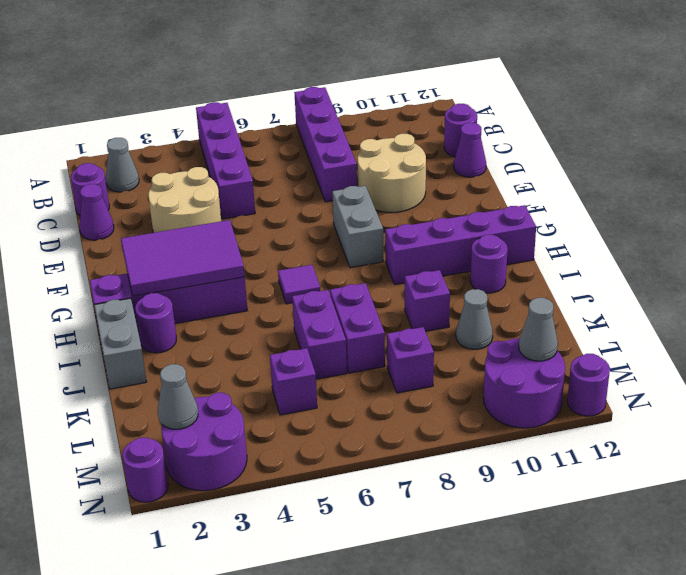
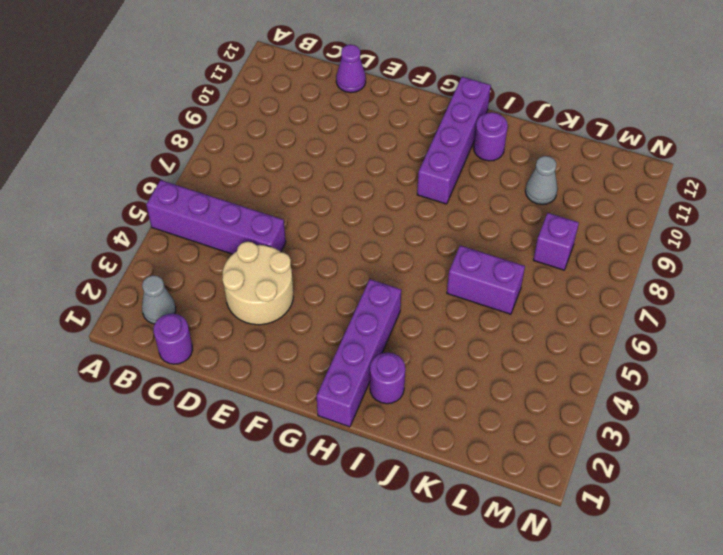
none -> purple brick A8:D8 level 1
none -> purple round brick C12 level 1
none -> purple cone D1 level 1

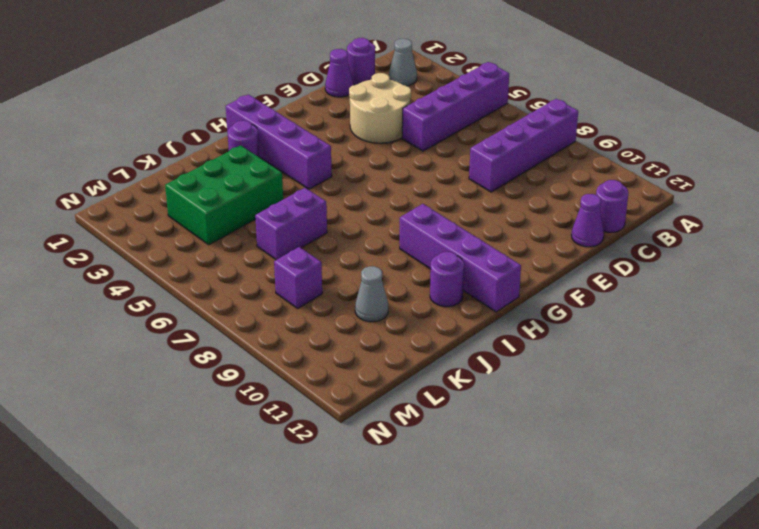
green brick J3:L4 level 1 -> none
none -> tan round brick D9:E10 level 1
none -> grey brick F8:G8 level 1
none -> purple tile H6 level 1

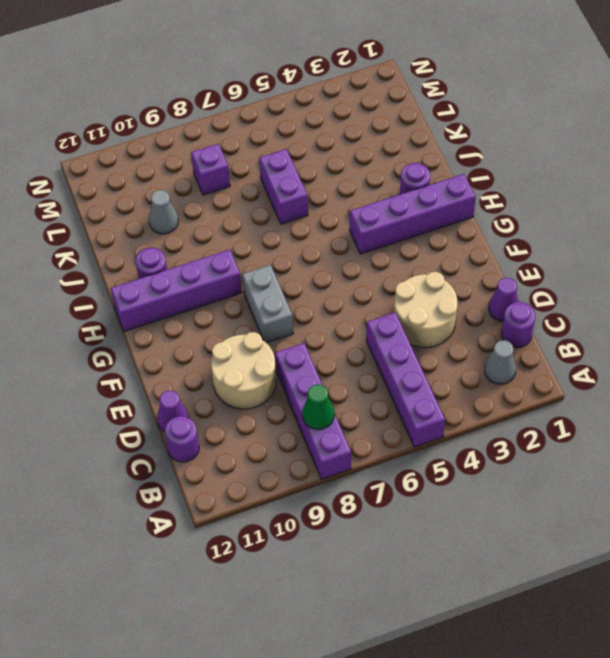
green cone B8 level 2 -> none
none -> purple tile H6 level 1
none -> grey brick I1:J1 level 1
none -> purple brick J7:K7 level 1

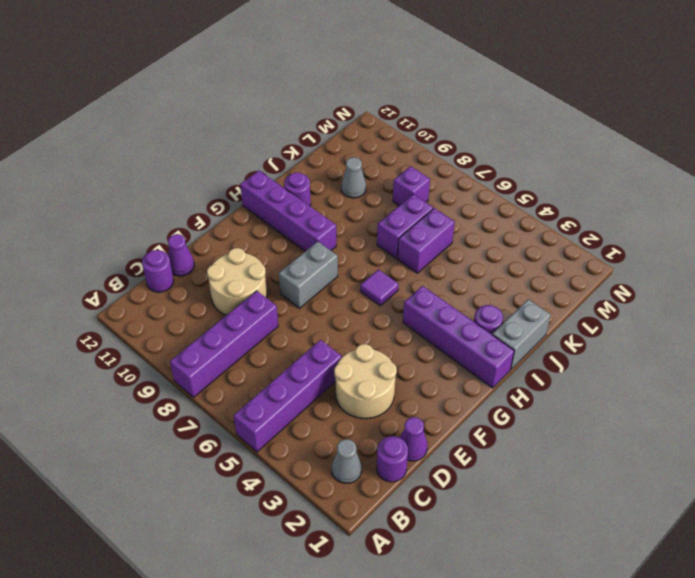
none -> purple brick J9 level 1
none -> purple brick L5 level 1
none -> purple round brick M2:N3 level 1

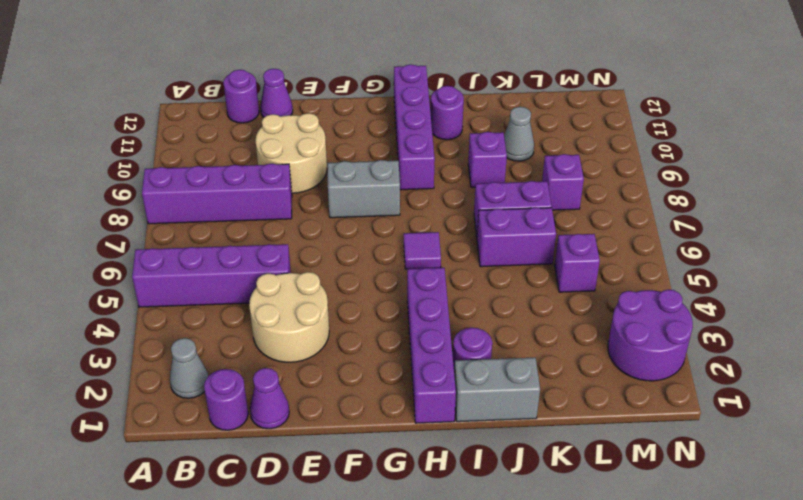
none -> purple round brick M10:N11 level 1
none -> purple round brick N1 level 1
none -> purple round brick N12 level 1

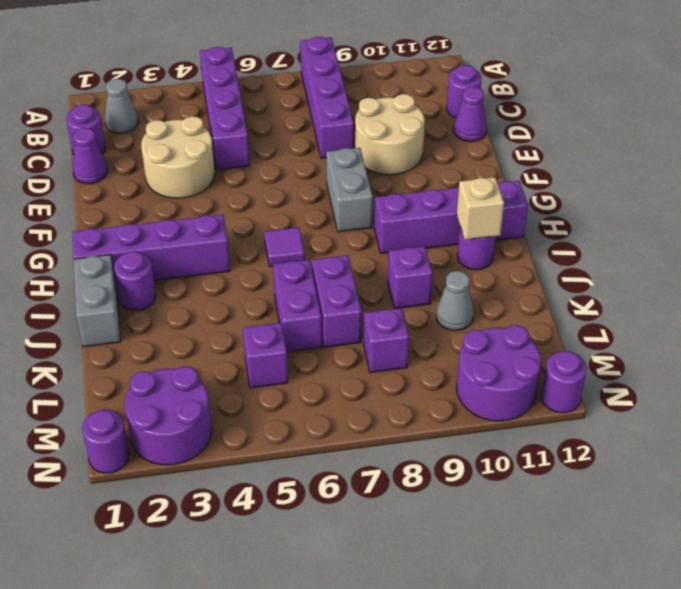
tan brick I11 level 2 -> none
none -> purple tile G2:H4 level 2
none -> grey cone M2 level 2
none -> grey cone M11 level 2

